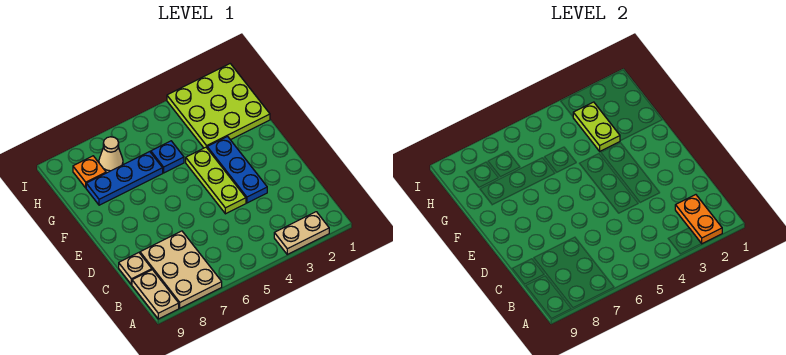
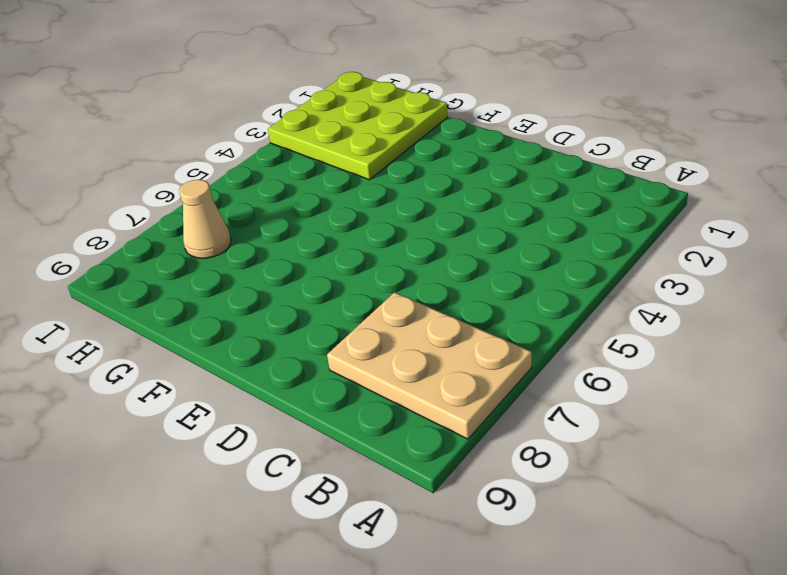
none -> tan plate A2:A3 level 1
none -> tan plate A9:B9 level 1
none -> tan plate C9 level 1

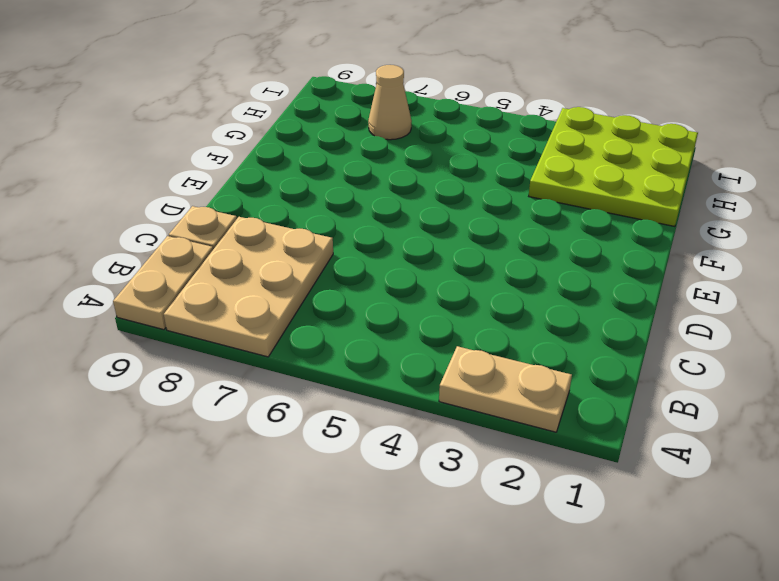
none -> blue plate D3:F3 level 1
none -> lime plate D4:F4 level 1
none -> blue plate G5 level 1

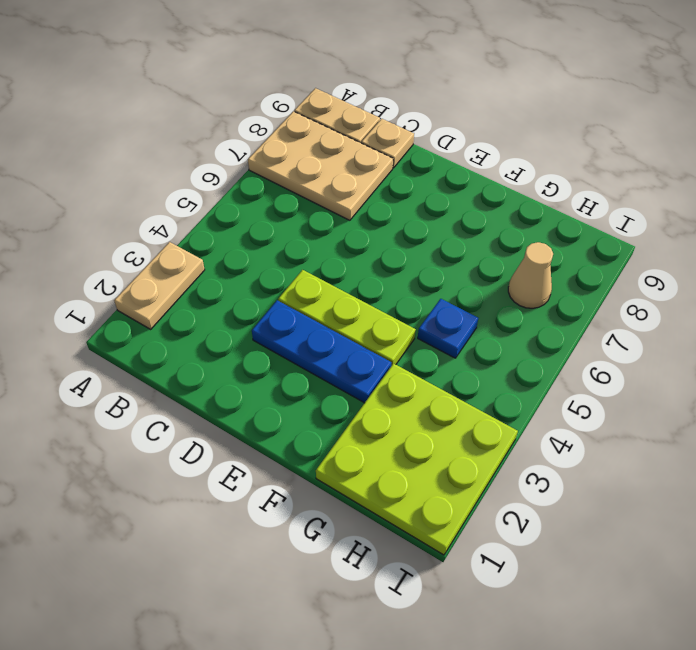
none -> blue plate G6:G8 level 1
none -> orange plate H8 level 1
none -> orange plate A2:B2 level 2

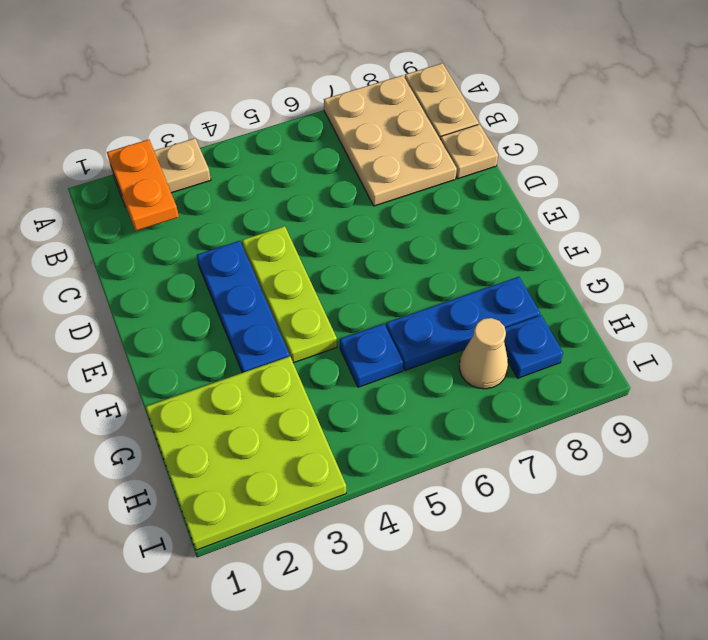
blue plate H8 level 1 -> orange plate H8 level 1
none -> lime plate G3:H3 level 2

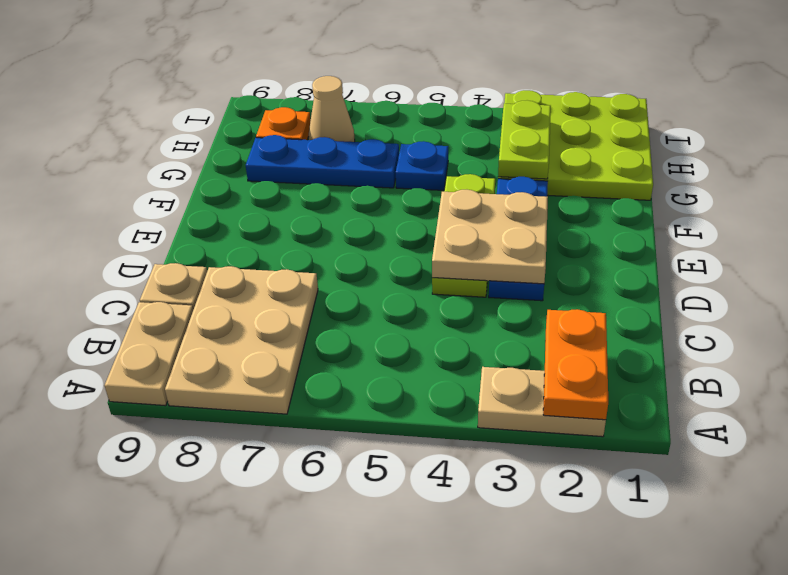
tan plate D3:E4 level 2 -> none

